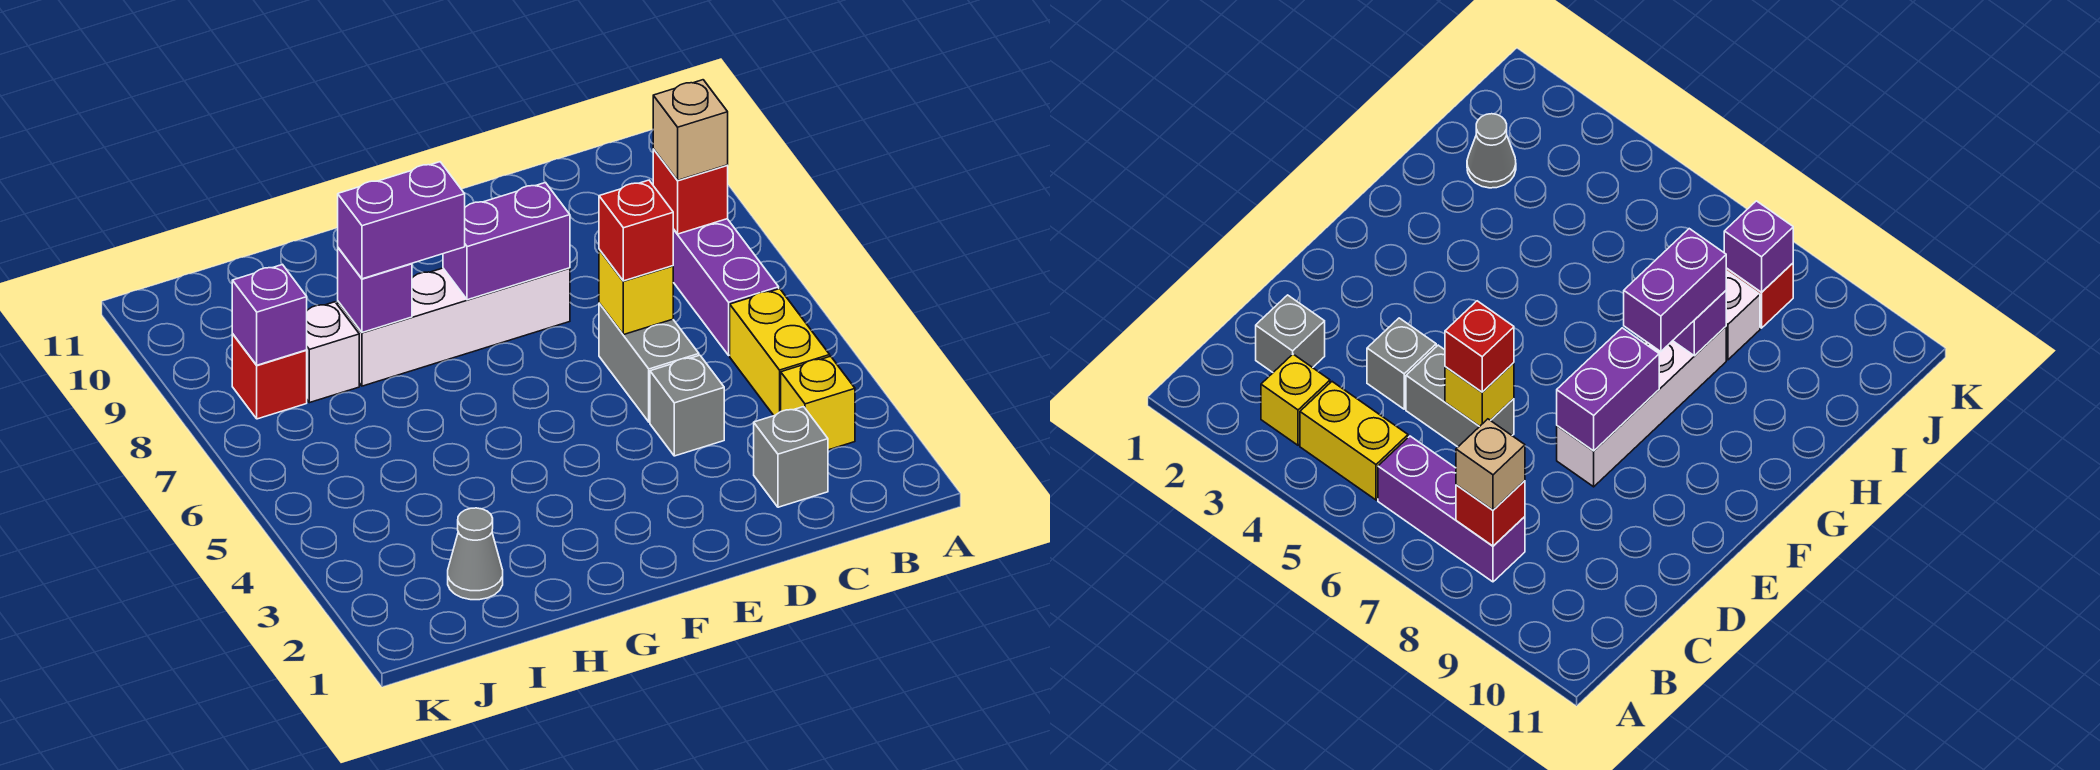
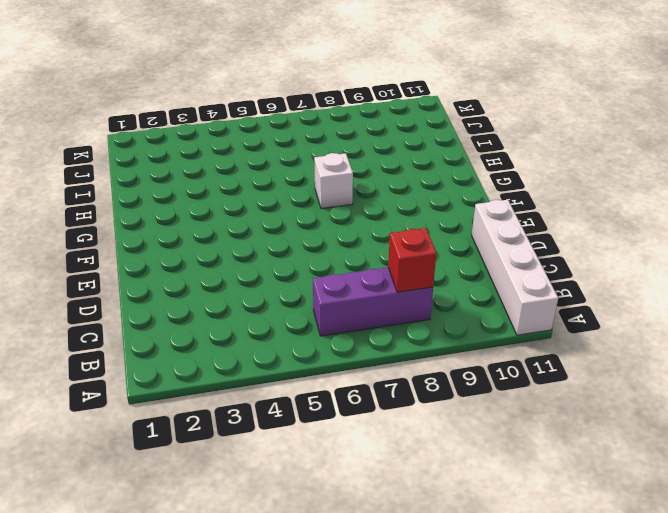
white brick A11:D11 level 1 -> white brick E8:H8 level 1
white brick G7 level 1 -> white brick I8 level 1
none -> yellow brick B3 level 1
none -> yellow brick B4:B5 level 1
none -> grey brick C2 level 1

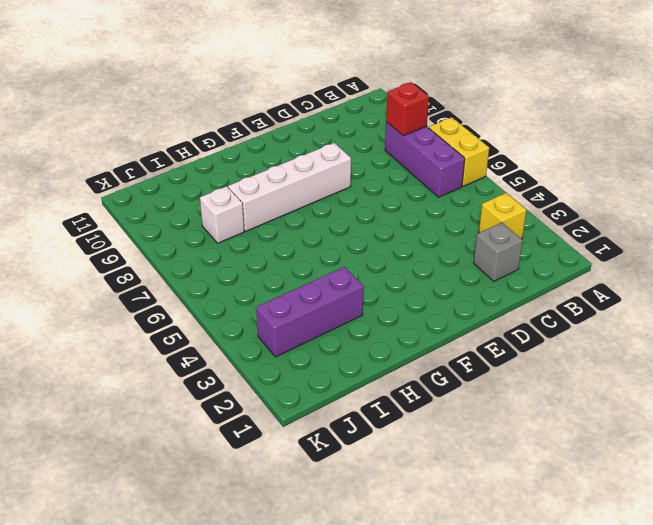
yellow brick A6:A7 level 1 -> yellow brick B4:B5 level 1
purple brick H3:J3 level 1 -> none
none -> grey brick D4 level 1
none -> grey brick D5:D6 level 1
none -> grey cone I2 level 1

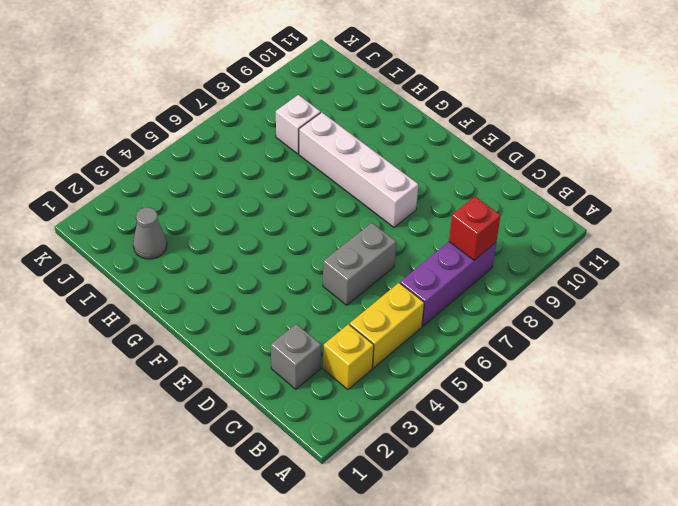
none -> grey brick D4 level 1
none -> red brick J8 level 1
none -> yellow brick D6 level 2

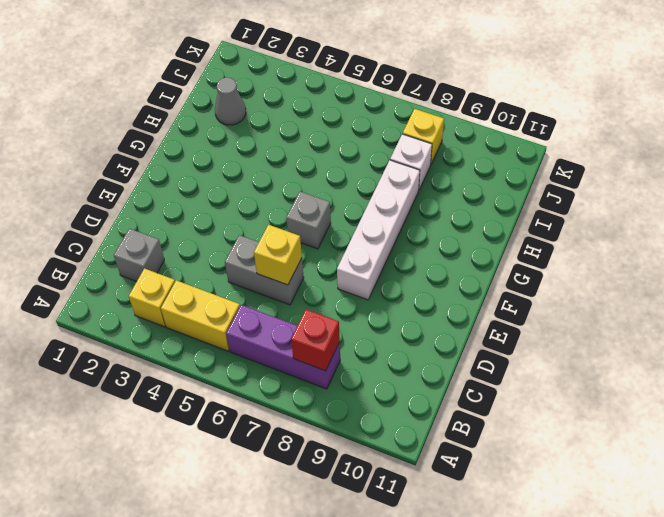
grey brick F6 level 1 -> grey brick D4 level 1
yellow brick J8 level 1 -> red brick J8 level 1
none -> purple brick E8:F8 level 2
none -> purple brick H8 level 2
none -> purple brick J8 level 2

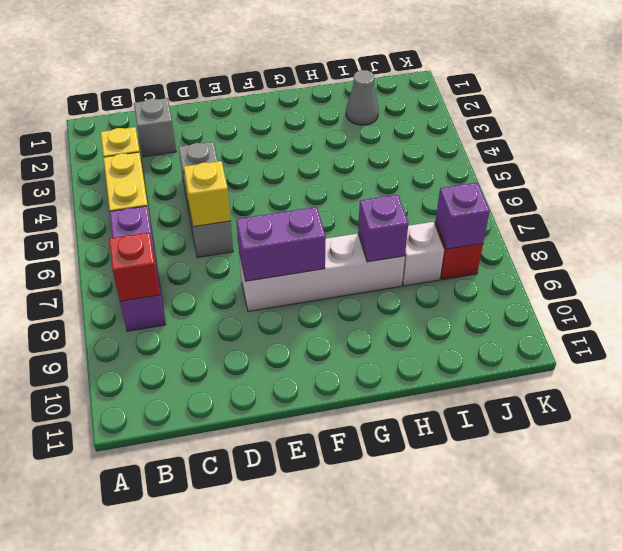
none -> tan brick B8 level 3
none -> red brick D6 level 3
none -> purple brick G8:H8 level 3

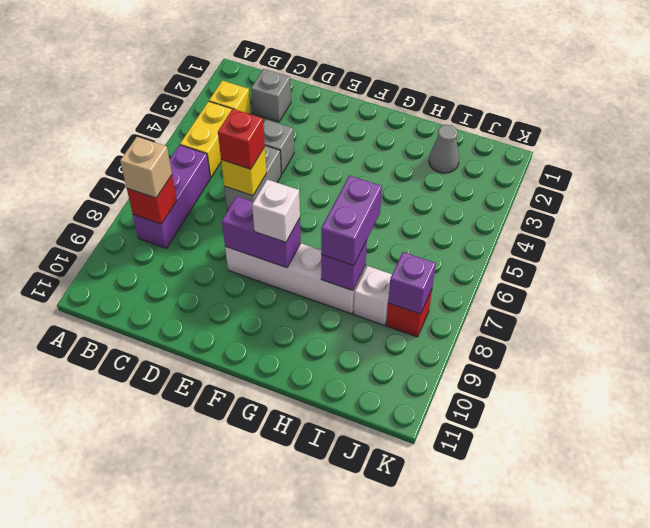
white brick F8 level 3 -> none
purple brick H7:H8 level 3 -> purple brick G8:H8 level 3

